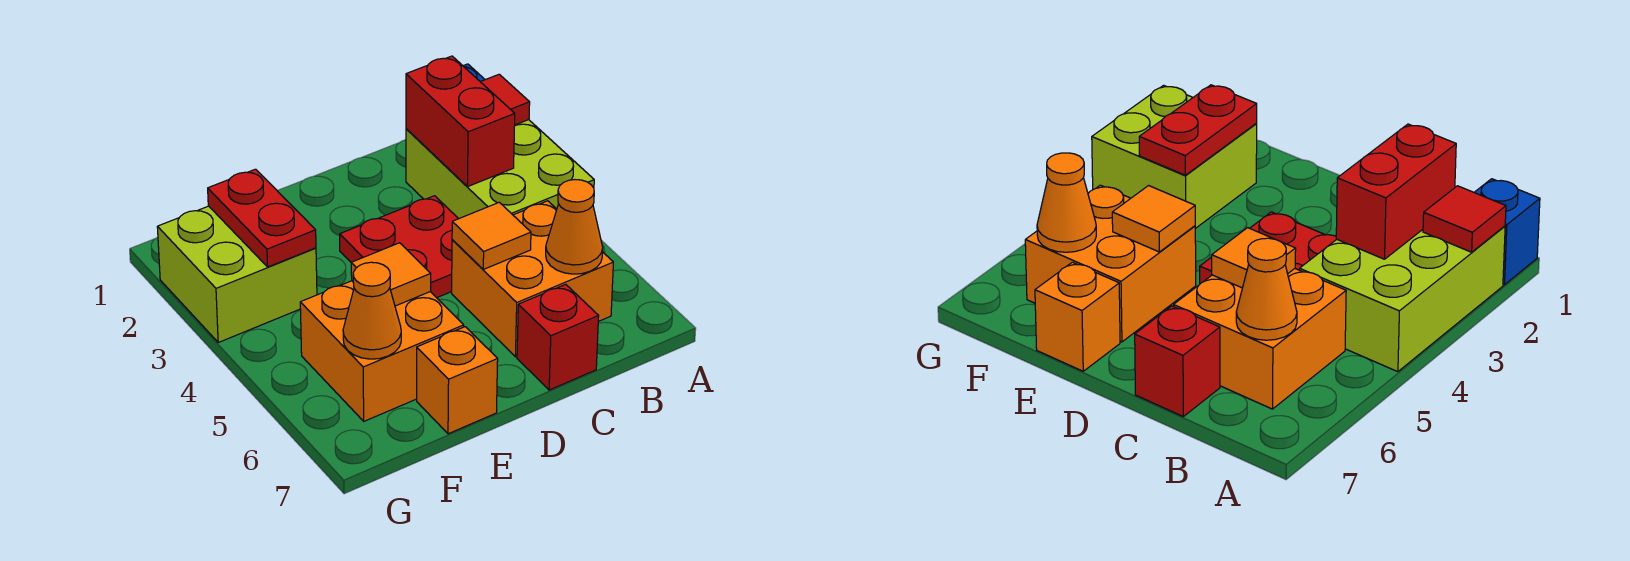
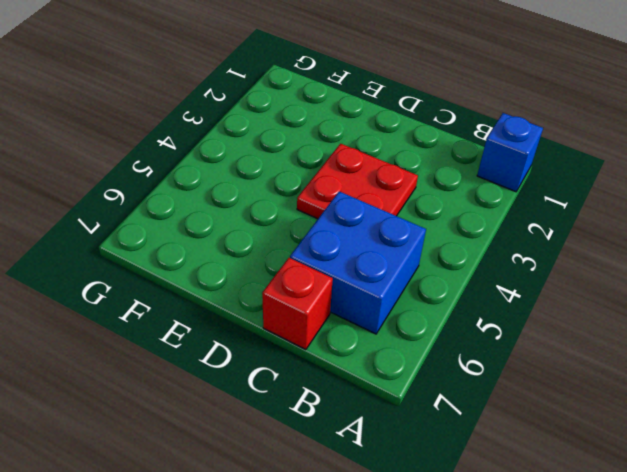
blue brick B5:C6 level 1 -> orange brick B5:C6 level 1
none -> lime brick A2:B4 level 1
none -> orange brick E5:F6 level 1
none -> orange brick E7 level 1

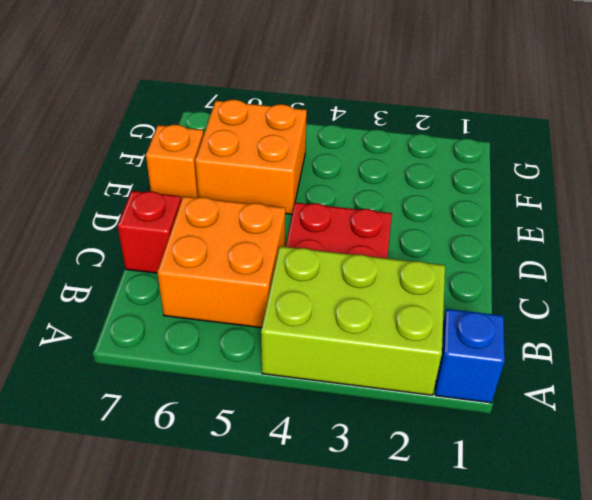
none -> lime brick F2:G3 level 1
none -> red tile A2 level 2
none -> red brick B2:B3 level 2

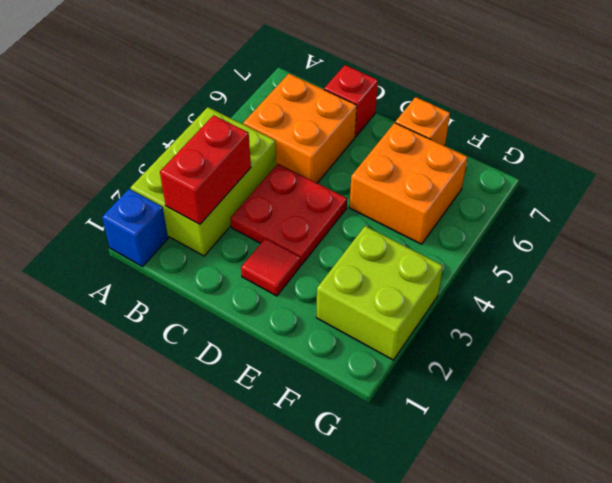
red tile D2 level 1 -> red tile A2 level 2
none -> orange cone B6 level 2
none -> orange tile C5 level 2
none -> orange tile E5 level 2

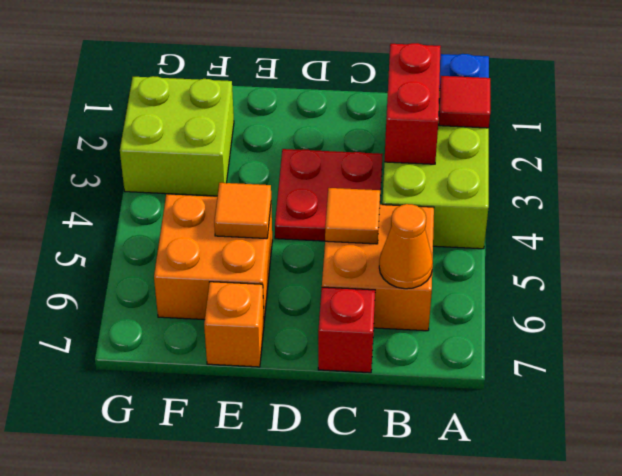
none -> red plate F2:F3 level 2
none -> orange cone F6 level 2

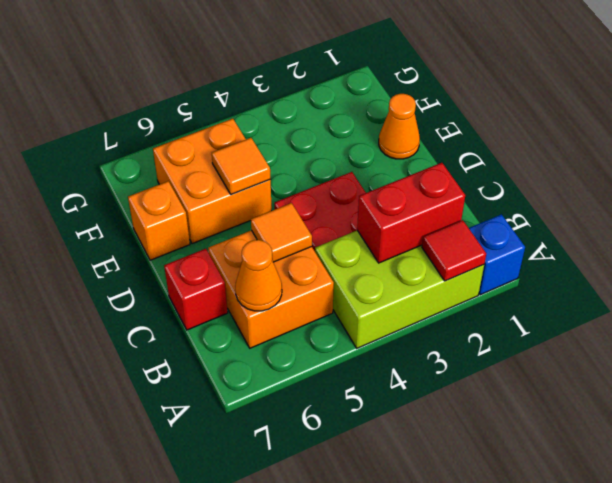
orange cone E1 level 1 -> orange cone F6 level 2
none -> lime brick F2:G3 level 1
none -> red plate F2:F3 level 2

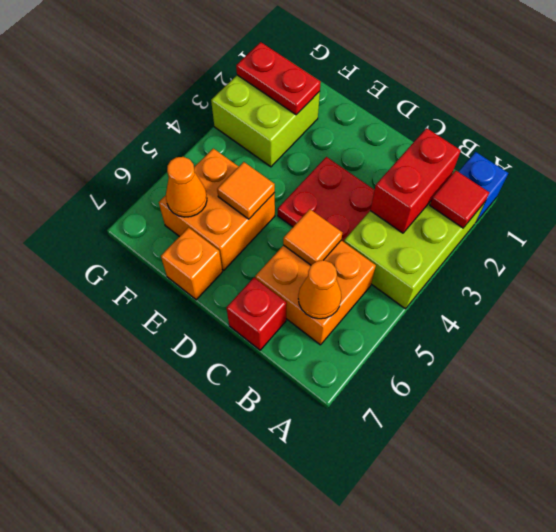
red plate F2:G2 level 2 -> red plate F2:F3 level 2

